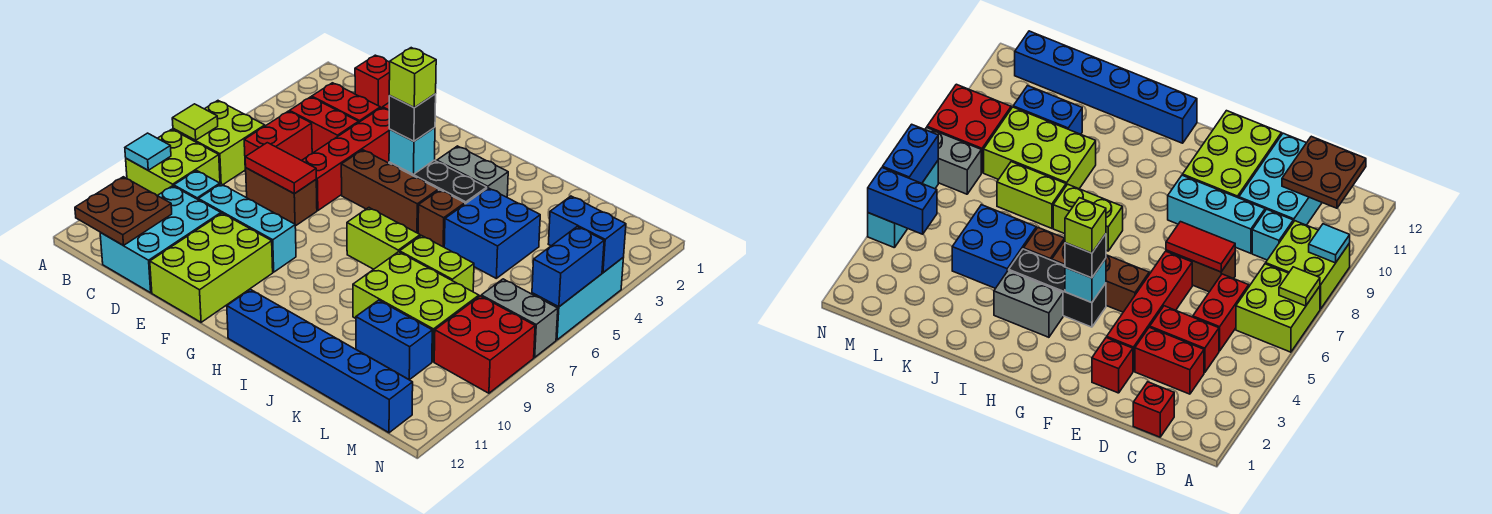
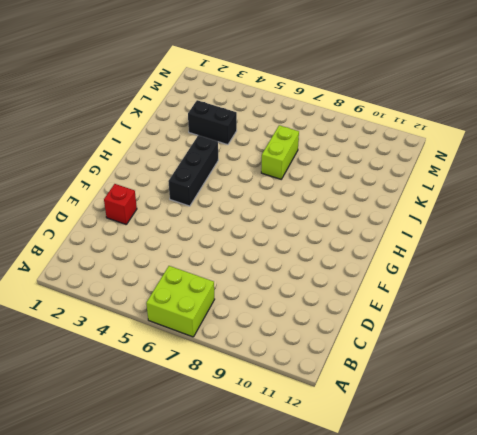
black brick K3:K4 level 1 -> blue brick J4:K5 level 1
none -> lime brick A8:B9 level 1
none -> red brick C1 level 1
none -> red brick C3:D3 level 1
none -> red brick C4:D4 level 1

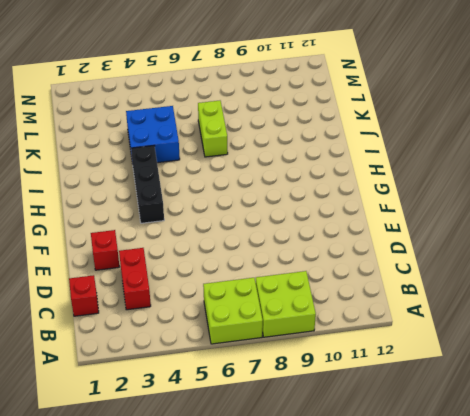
none -> red brick C4:D4 level 1
none -> red brick C5:C6 level 1
none -> cyan brick C9 level 1
none -> cyan brick C10:D12 level 1

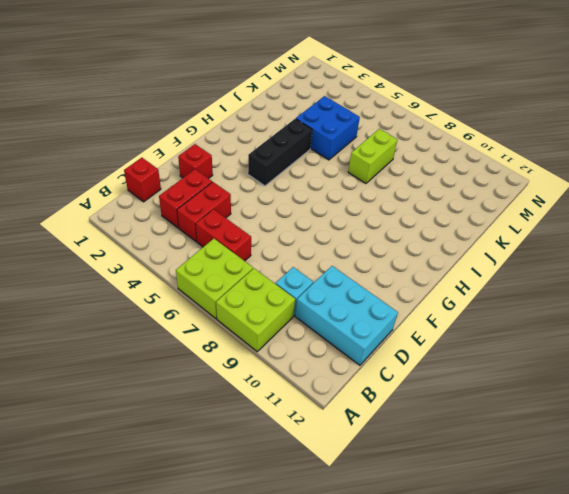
none -> brown brick D7:E7 level 1
none -> cyan brick D9:F9 level 1
none -> red brick E3:E6 level 1
none -> lime brick E10:F12 level 1

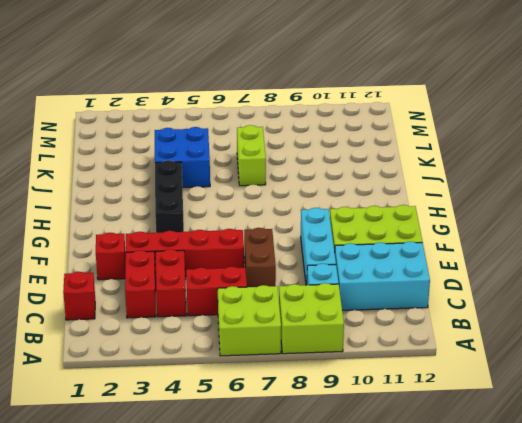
none -> brown brick F5:H5 level 1
none -> grey brick H3:I3 level 1
none -> lime brick H7:I7 level 1
none -> blue brick H12:M12 level 1

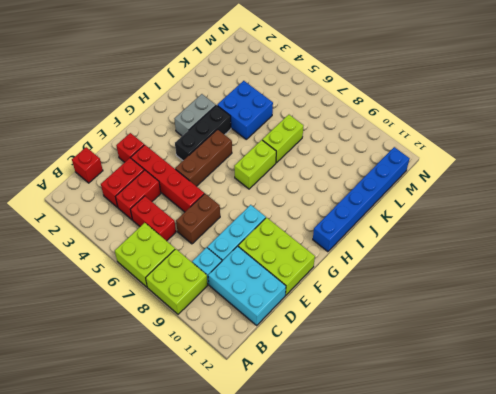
none -> brown brick I5 level 1
none -> lime brick J8:L9 level 1
none -> blue brick K10:L10 level 1
none -> grey brick M7:N7 level 1

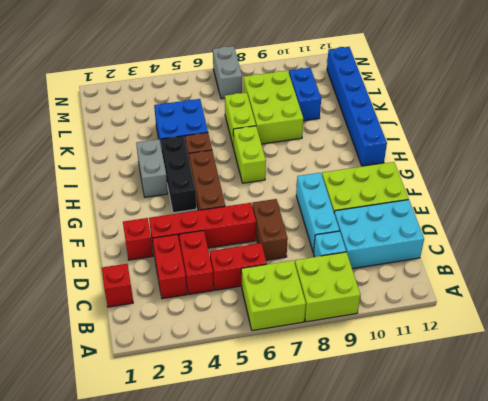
none -> red brick M8:N9 level 1
none -> cyan brick N4:N6 level 1
none -> lime tile A7 level 2
none -> cyan tile A9 level 2

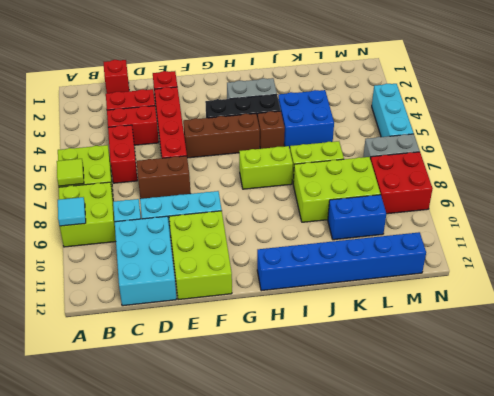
none -> brown plate B11:C12 level 2
none -> red tile D7:E7 level 2
none -> cyan brick G4 level 2
none -> blue brick M4:N4 level 2

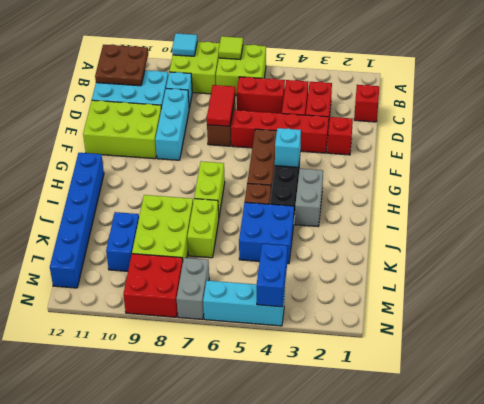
none -> blue brick N5:N6 level 2
none -> black brick G4 level 3
none -> lime brick G4 level 4

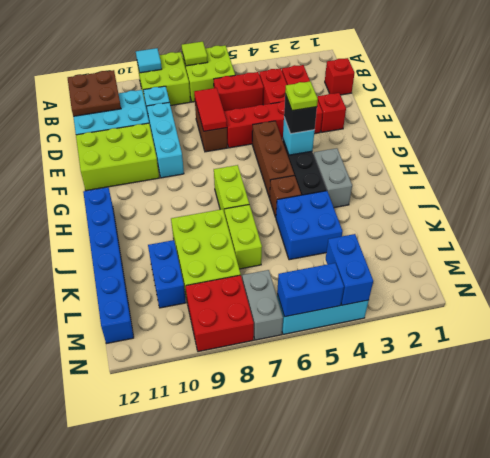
lime plate G4 level 4 -> lime brick G4 level 4

